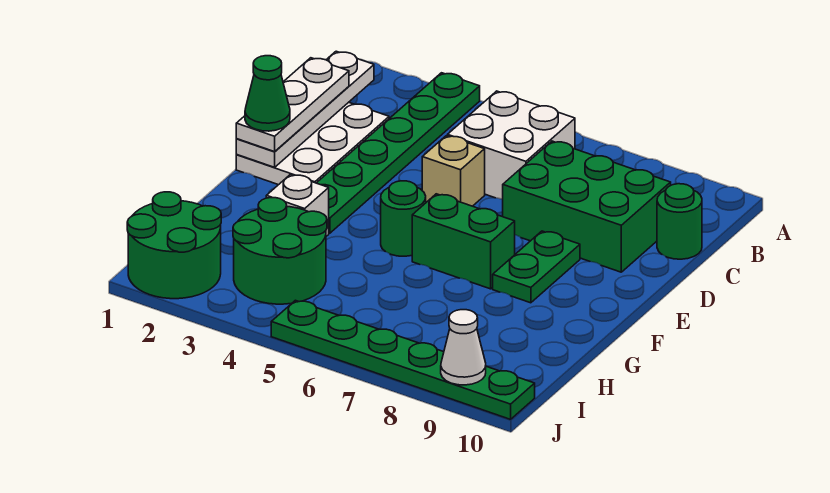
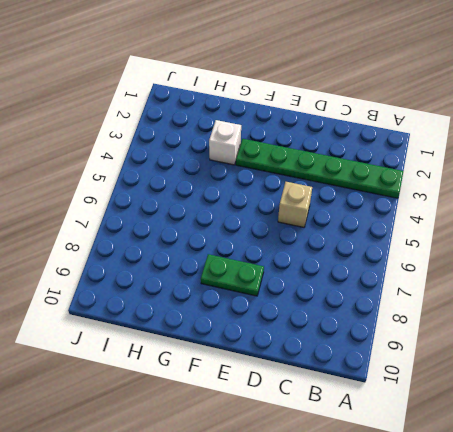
none -> white brick B5:C6 level 1
none -> white plate C1:E2 level 1
none -> green brick C7:D9 level 1

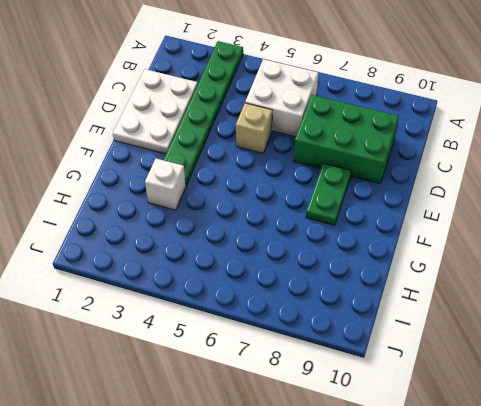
none -> green round brick C10 level 1
none -> green round brick F5 level 1
none -> green brick F6:F7 level 1

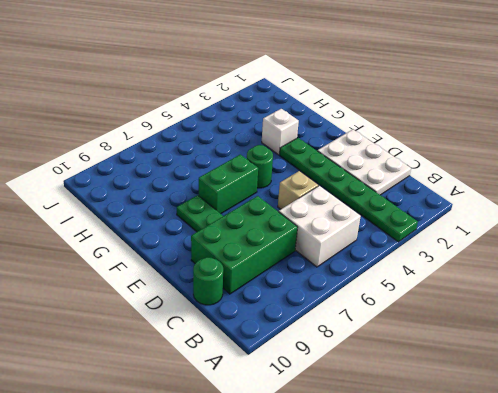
none -> green round brick H3:I4 level 1
none -> green round brick I1:J2 level 1
none -> green plate J5:J10 level 1

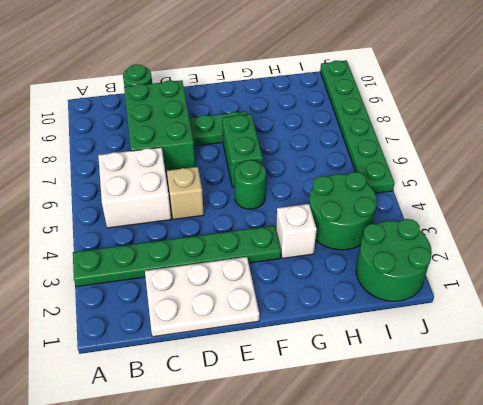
none -> white plate B1:E1 level 2
none -> white cone J9 level 2
none -> white plate C1:E1 level 3

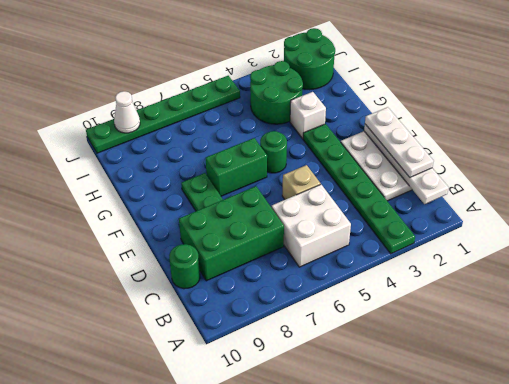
none -> green cone E1 level 4

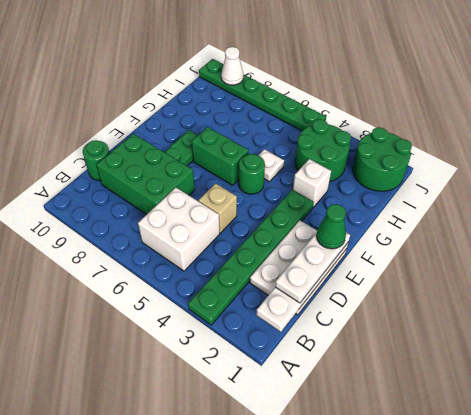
white plate G5 level 1 -> none

